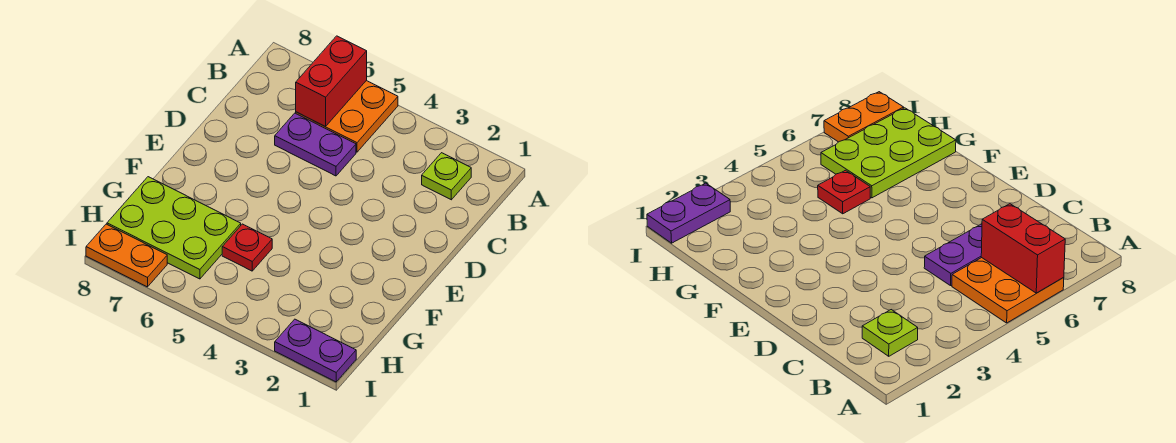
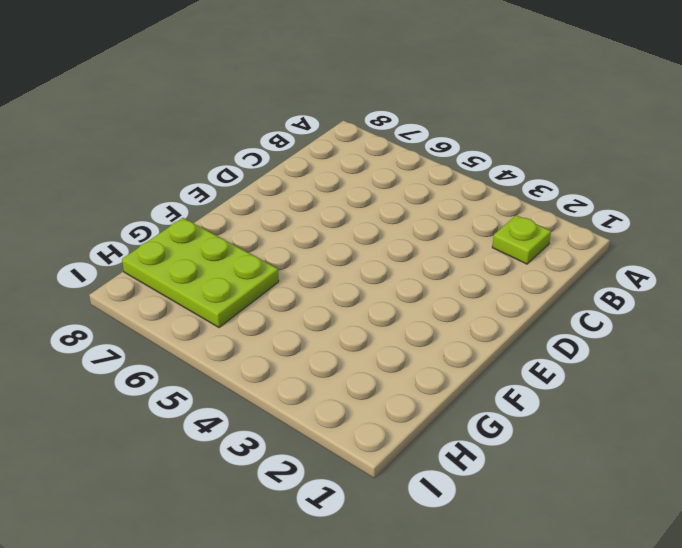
none -> orange plate A5:B6 level 1
none -> purple plate C5:C6 level 1

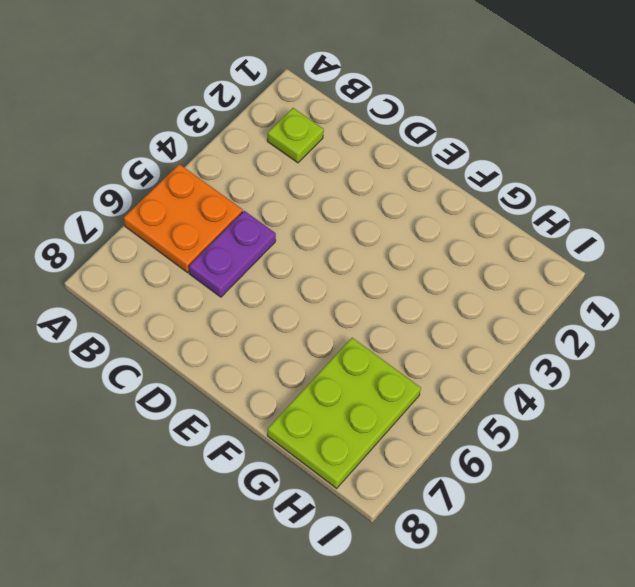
none -> red plate G5 level 1
none -> purple plate I1:I2 level 1

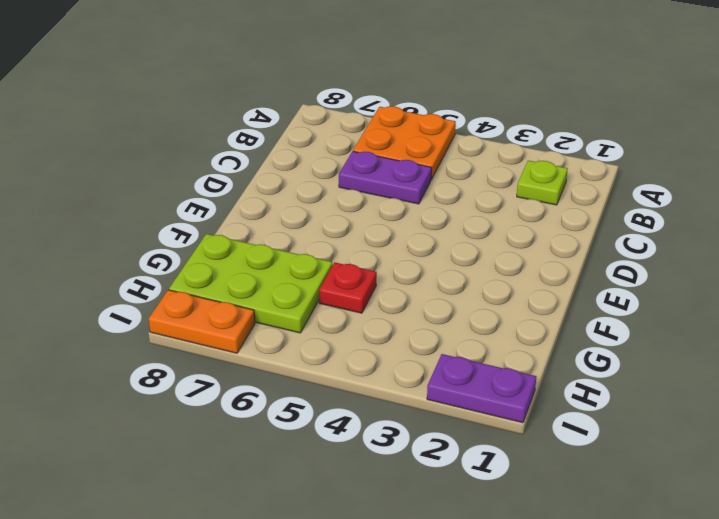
none -> red brick A6:B6 level 2

